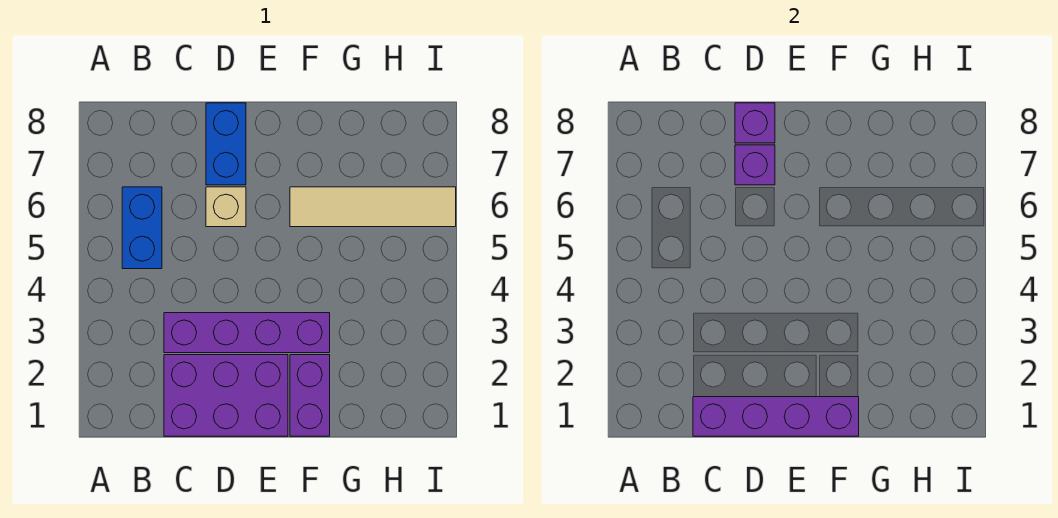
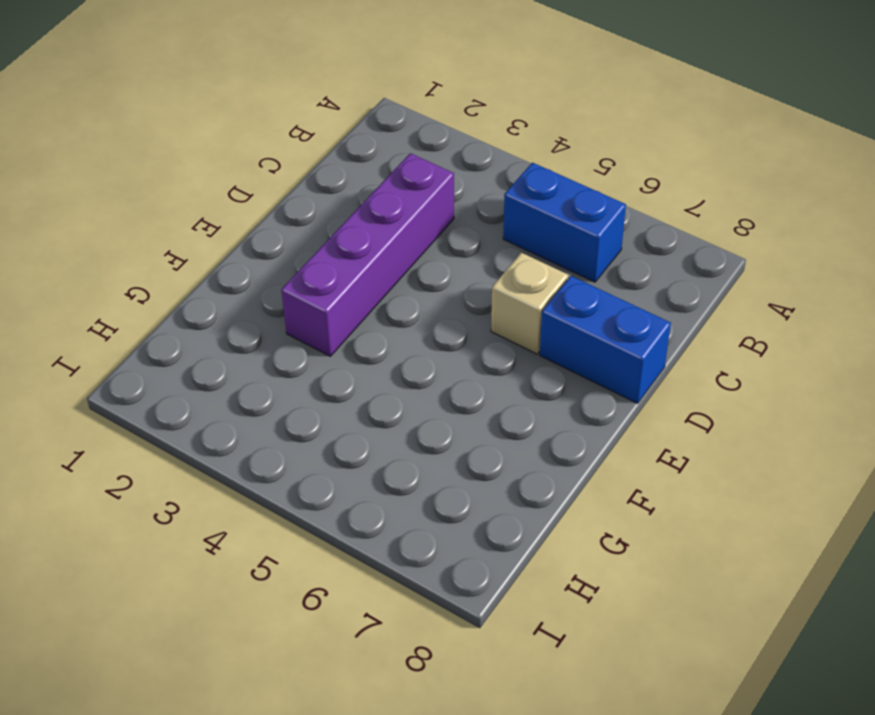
none -> purple brick C1:E2 level 1
none -> purple brick F1:F2 level 1

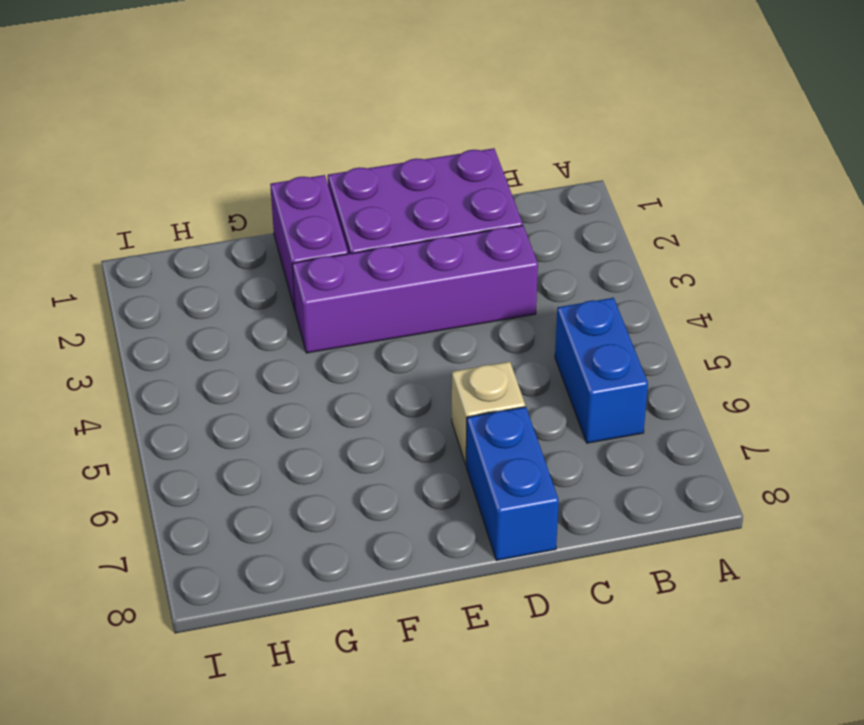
none -> tan tile F6:I6 level 1
none -> purple brick C1:F1 level 2

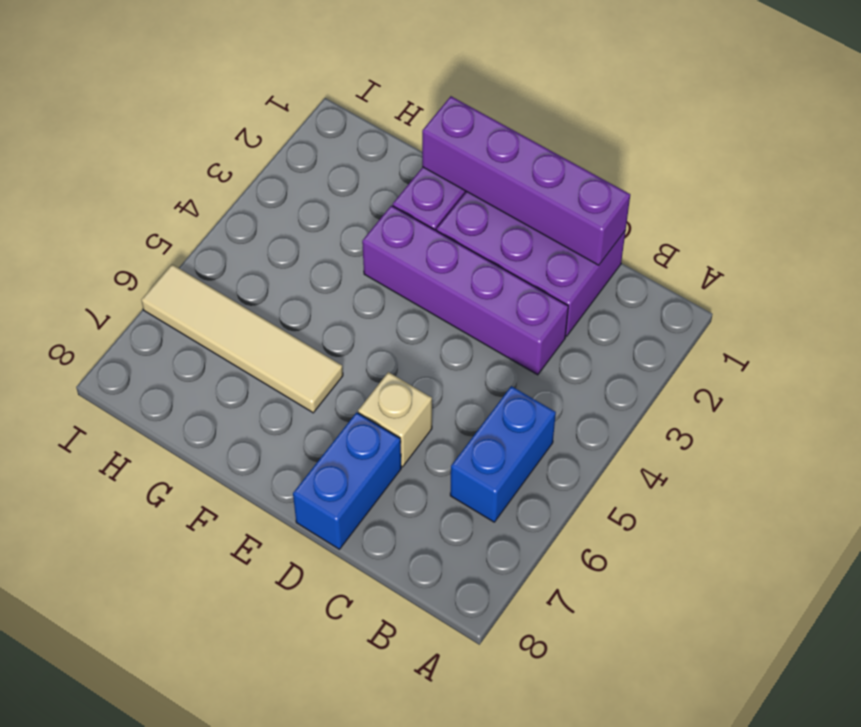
none -> purple brick D7 level 2
none -> purple brick D8 level 2

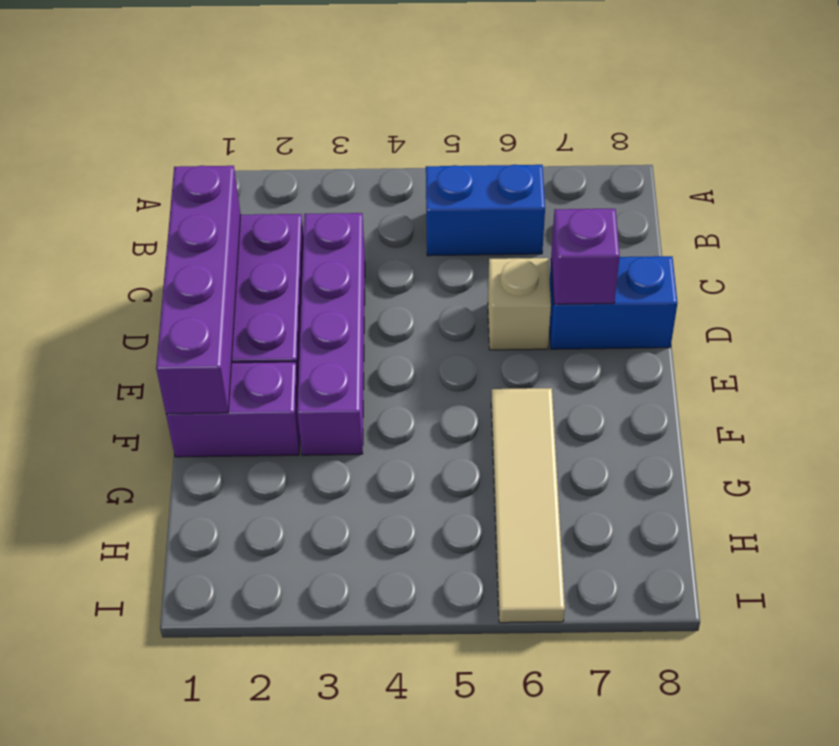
none -> purple brick D8 level 2

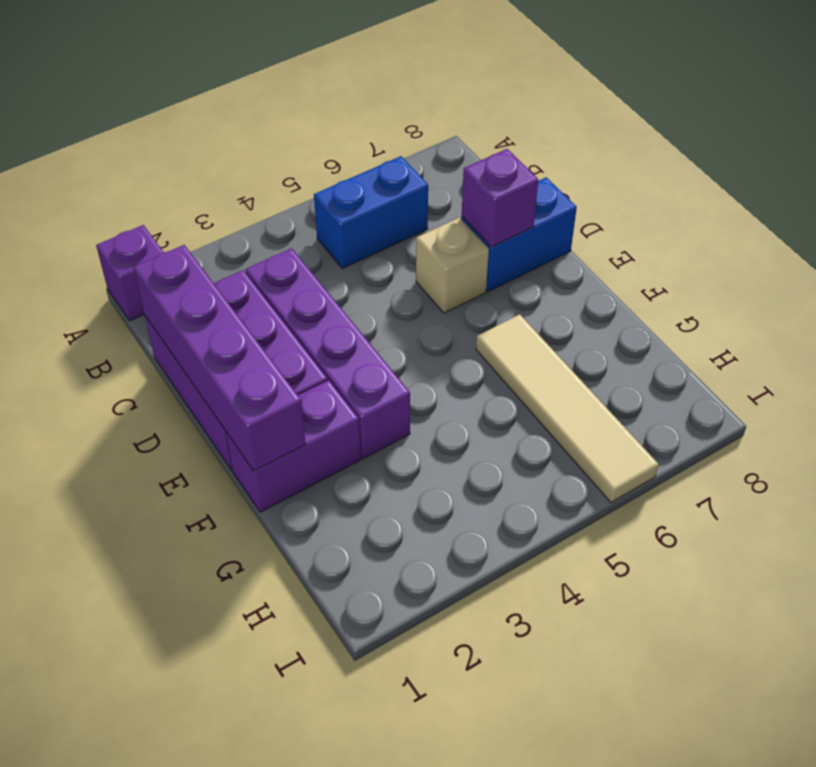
purple brick A1 level 1 -> purple brick D8 level 2

